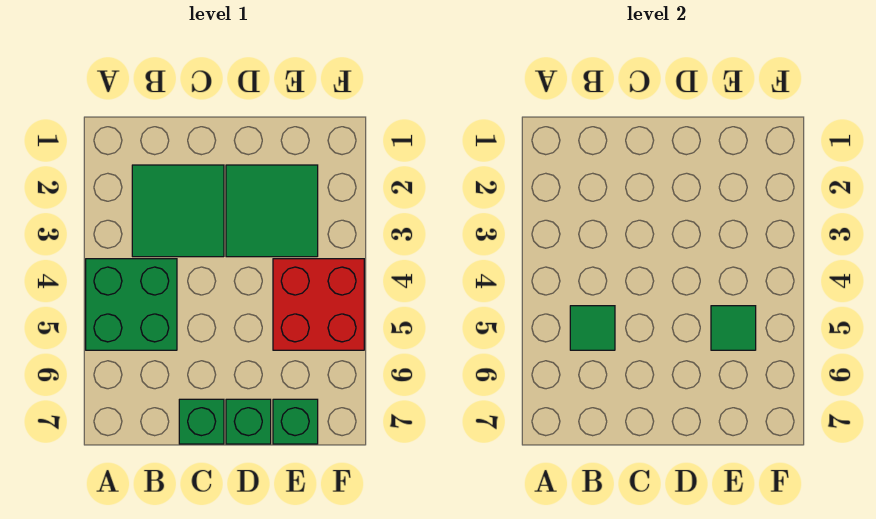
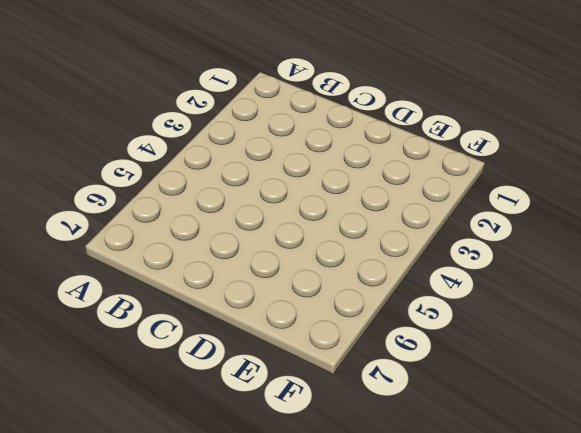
none -> green brick A4:B5 level 1
none -> green tile B2:C3 level 1

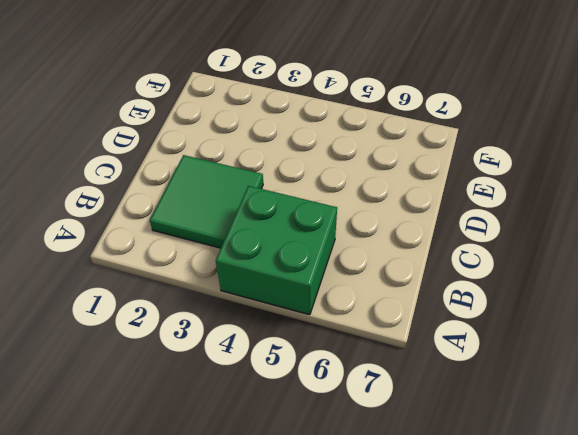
none -> green brick C7 level 1
none -> green tile D2:E3 level 1

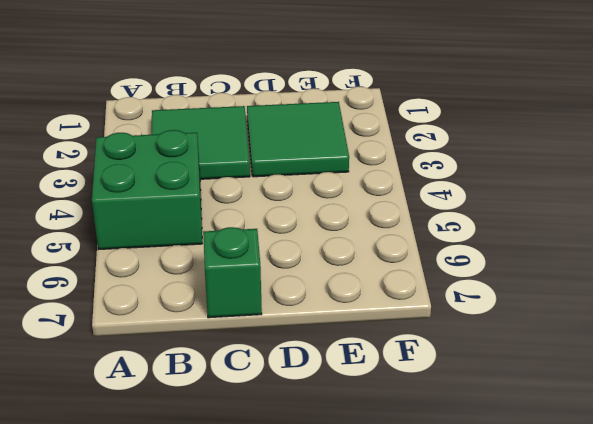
none -> green brick D7 level 1
none -> red brick E4:F5 level 1

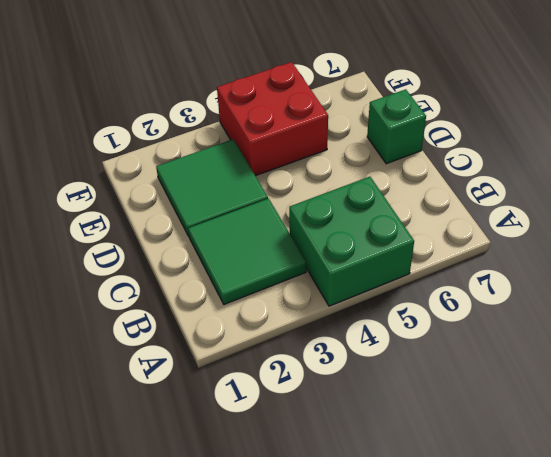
none -> green brick C7 level 1
none -> green brick E7 level 1

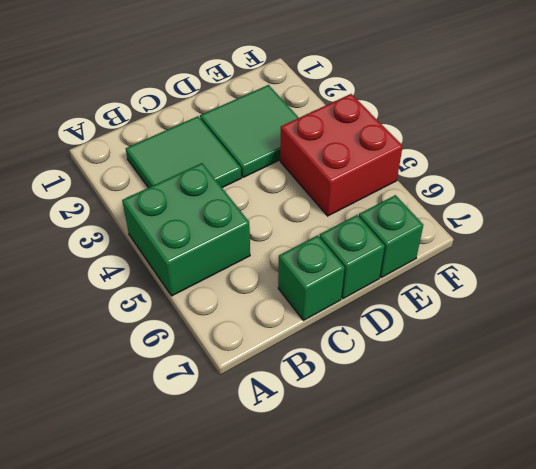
none -> green tile B5 level 2
none -> green tile E5 level 2

